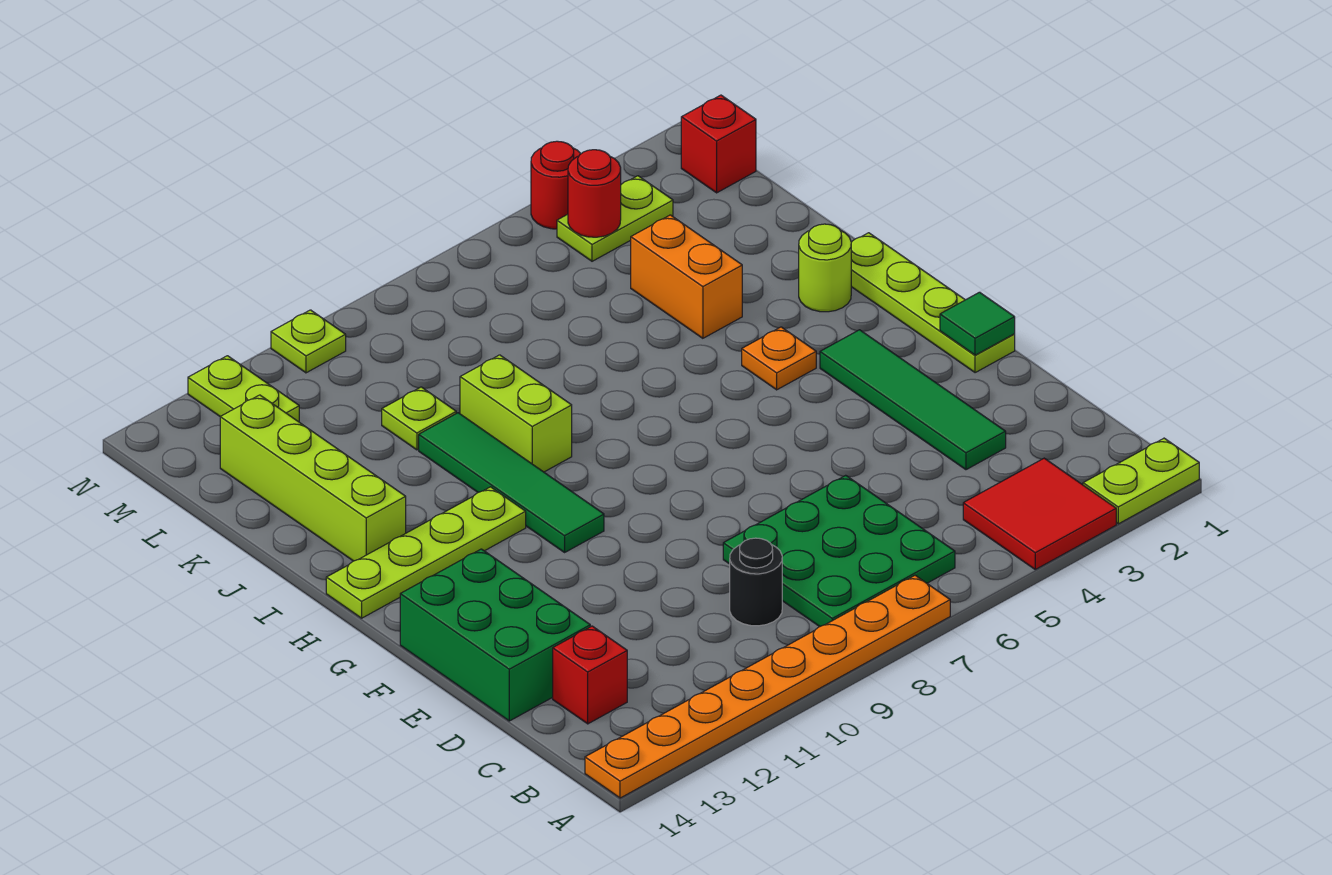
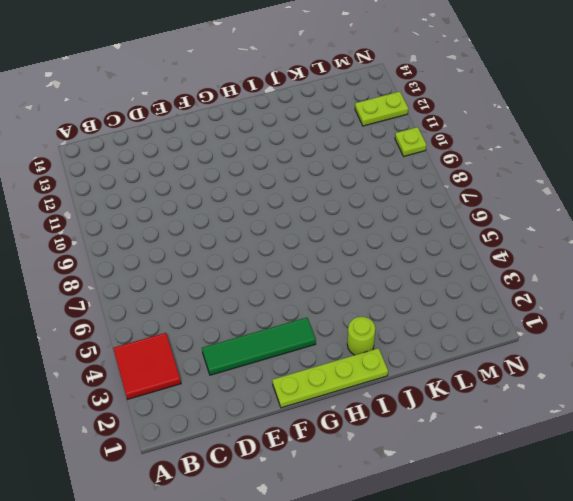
none -> lime plate A1:A2 level 1
none -> orange plate A7:A14 level 1
none -> green plate B6:D8 level 1

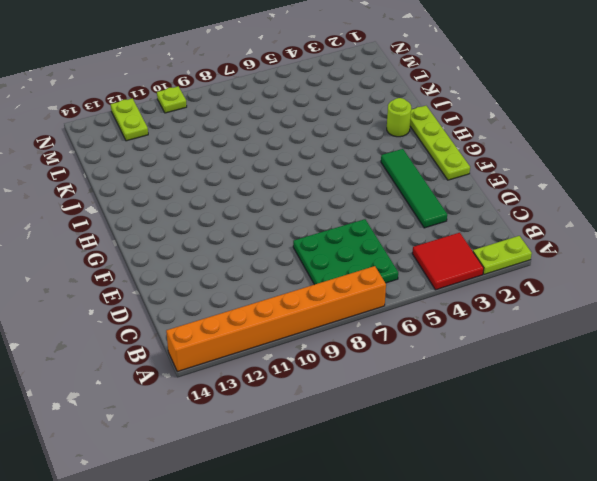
orange brick A7:A14 level 1 -> orange plate A7:A14 level 1
none -> black round brick C9 level 1
none -> red brick C13 level 1
none -> green brick D13:F14 level 1

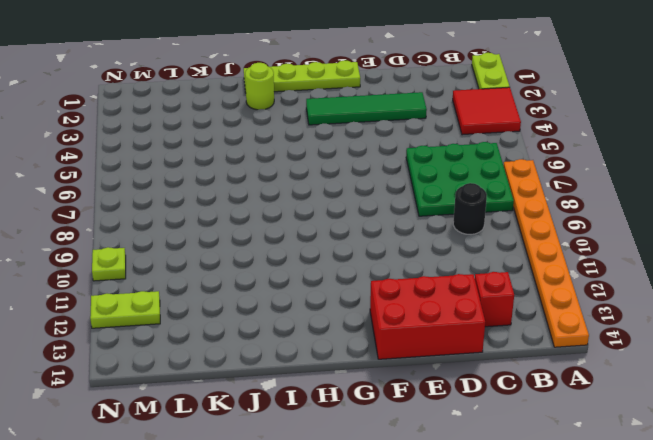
red brick D13:F14 level 1 -> green brick D13:F14 level 1
none -> green tile G10:J10 level 1
none -> orange plate H4 level 1
none -> lime plate H11:H14 level 1

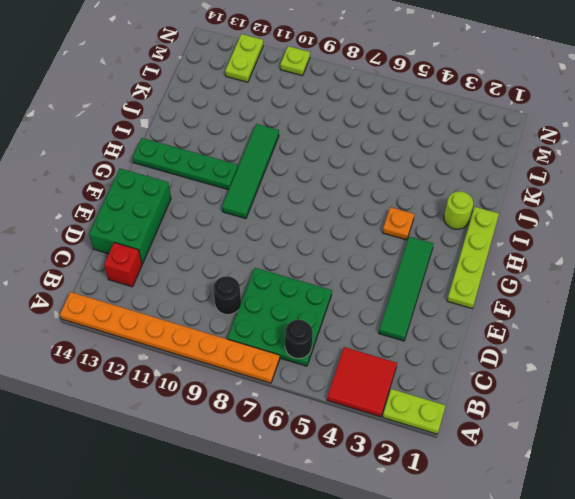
black round brick B6 level 2 -> none
green plate H11:H14 level 1 -> lime plate H11:H14 level 1
none -> lime brick I9:J9 level 1
none -> lime brick I13:L13 level 1
none -> orange brick J4:K4 level 1

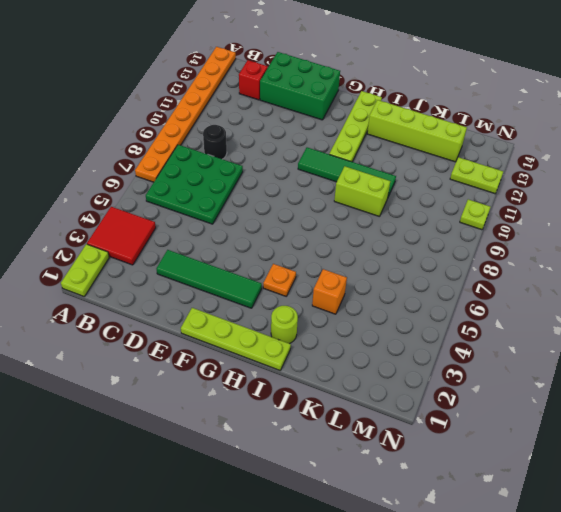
orange brick J4 level 1 -> orange brick J4:K4 level 1
none -> lime plate K10 level 1
none -> red brick M1 level 1
none -> lime plate M3:M4 level 1

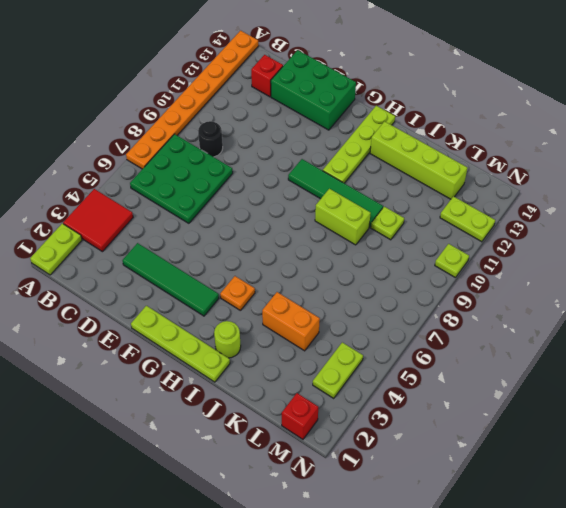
none -> red round brick N4 level 1
none -> green tile F1 level 2
none -> red round brick M4 level 2

